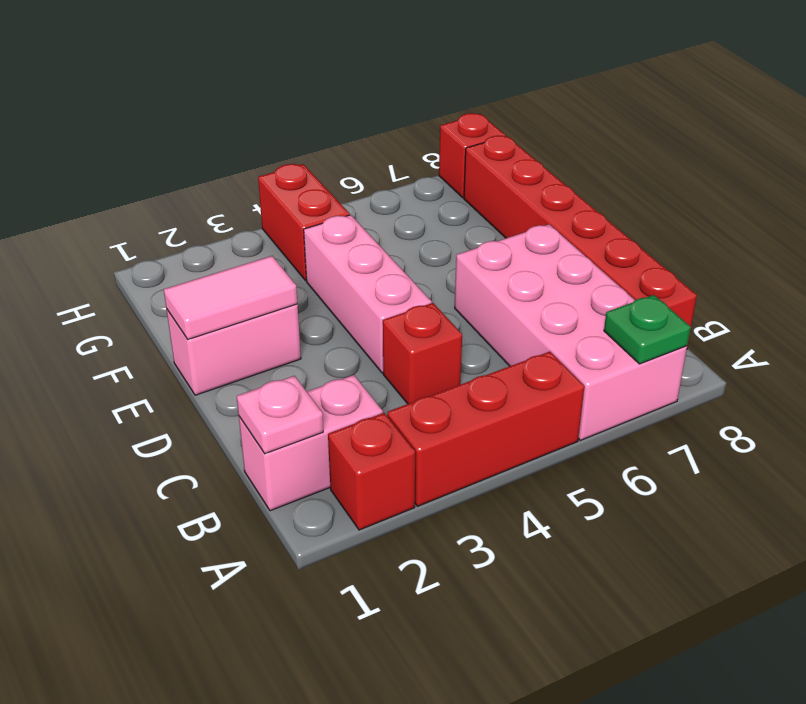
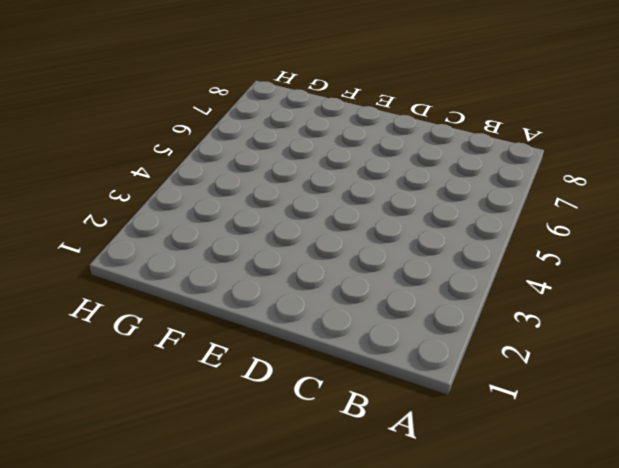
none -> red brick A2 level 1
none -> red brick A3:A5 level 1
none -> pink brick A6:D7 level 1

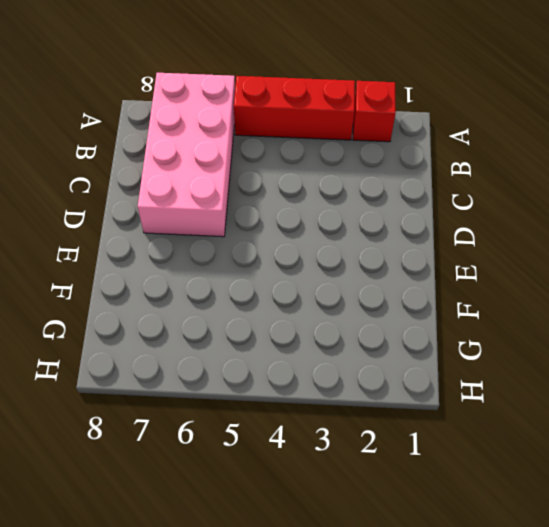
none -> pink brick B1:B2 level 1
none -> red brick B8:G8 level 1
none -> red brick C4 level 1

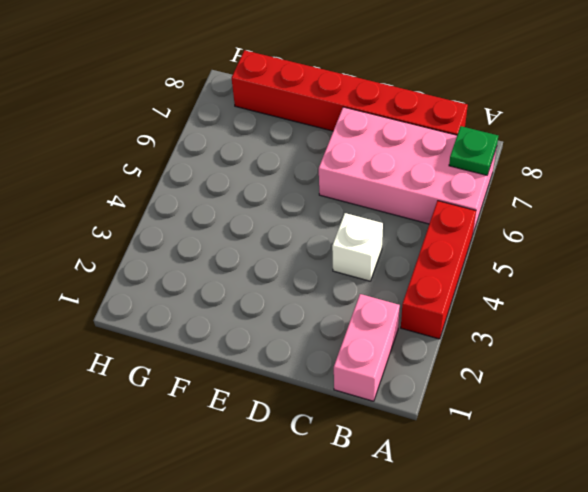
white brick C4 level 1 -> red brick C4 level 1
none -> red brick A2 level 1
none -> pink brick D4:F4 level 1
none -> pink brick E1:E2 level 1

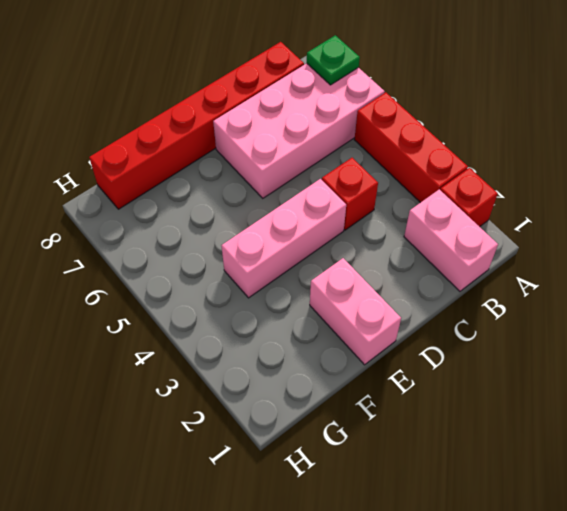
none -> red brick G4:H4 level 1
none -> red brick H8 level 1
none -> pink plate B1 level 2

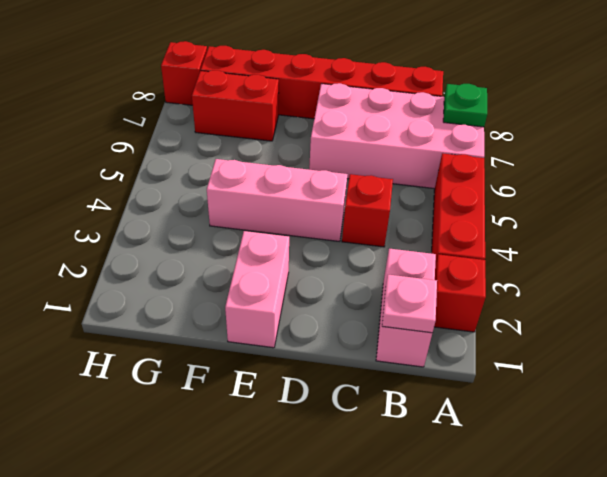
red brick F7:G7 level 1 -> red brick G4:H4 level 1
none -> pink tile E1:E2 level 2

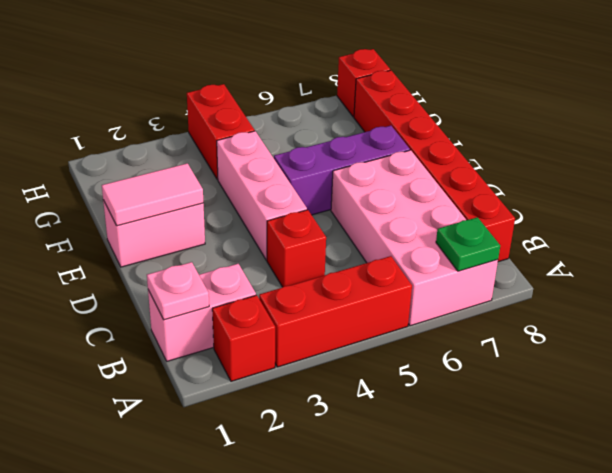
purple brick E5:E7 level 1 -> none

